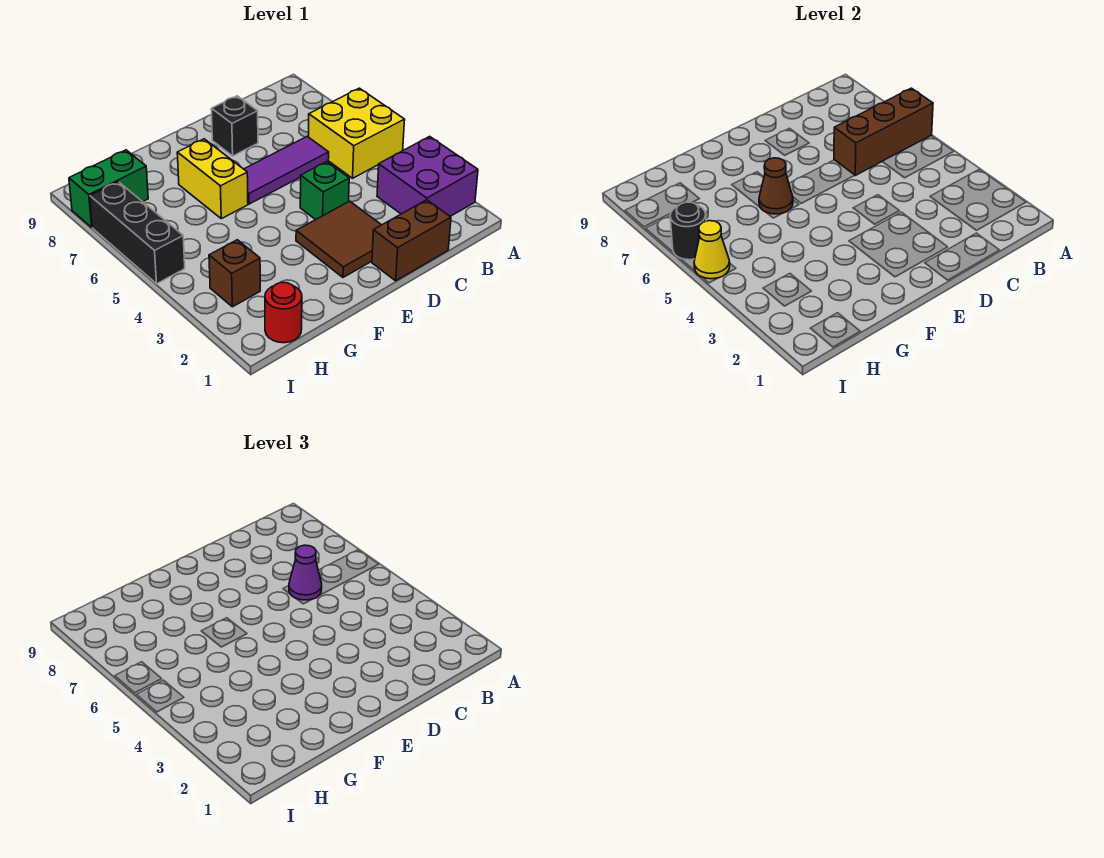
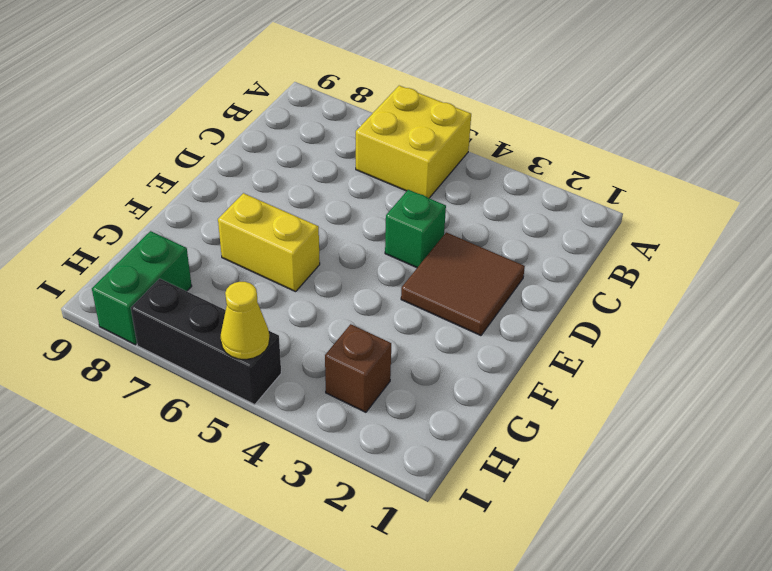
none -> purple brick A2:B3 level 1
none -> brown brick C1:D1 level 1
none -> purple tile C6:E6 level 1

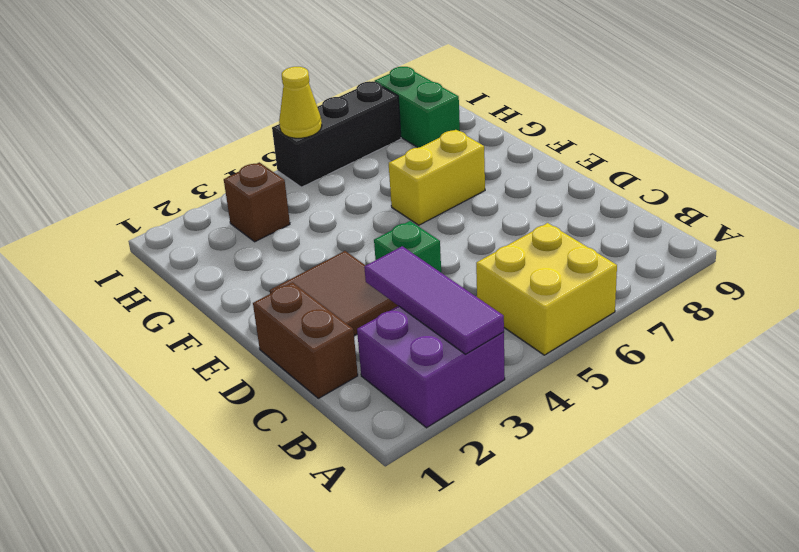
purple tile A3:C3 level 2 -> purple tile C6:E6 level 1
none -> black brick D8 level 1
none -> red round brick H1 level 1
none -> brown brick A6:C6 level 2

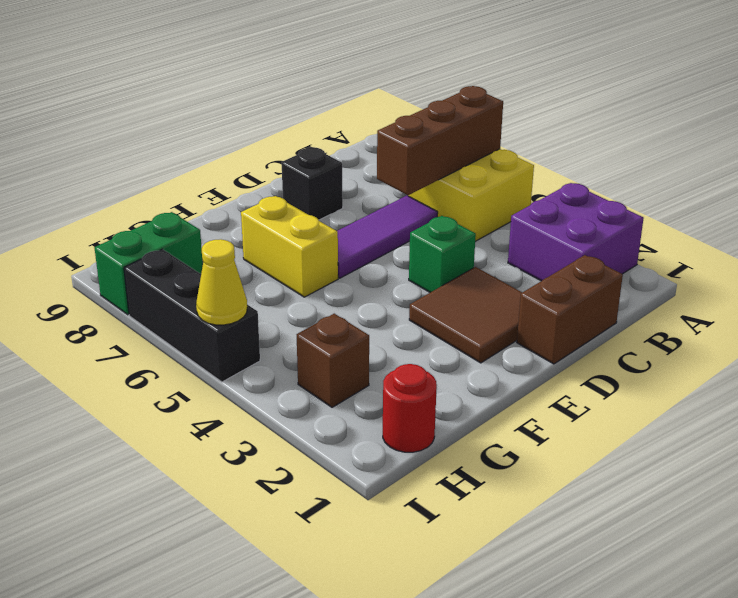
none -> brown cone F6 level 2
none -> black round brick I6 level 2
none -> purple cone C6 level 3

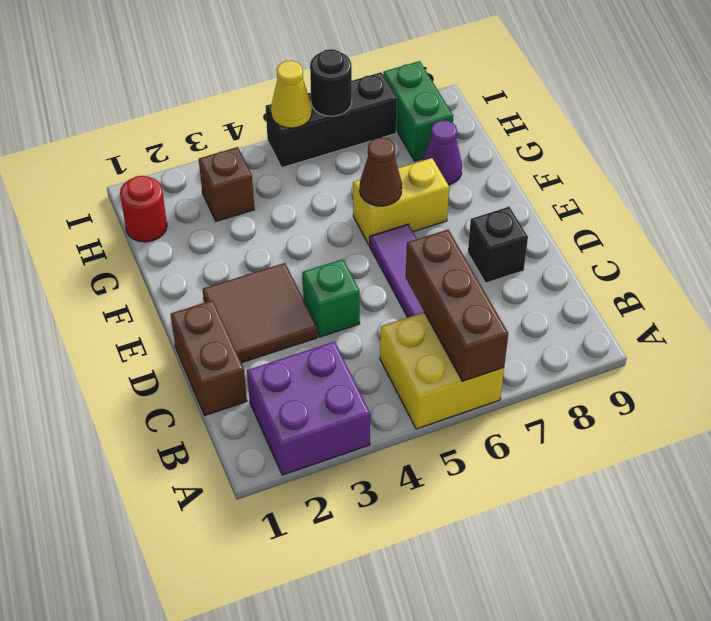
purple cone G8 level 1 -> purple cone C6 level 3

